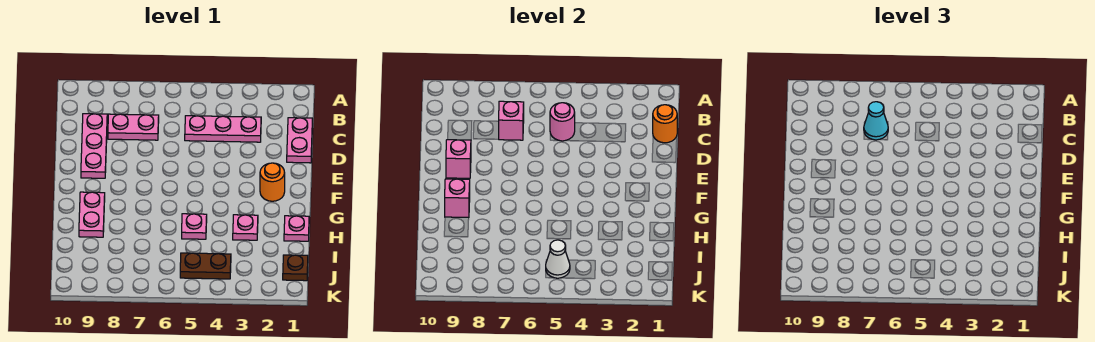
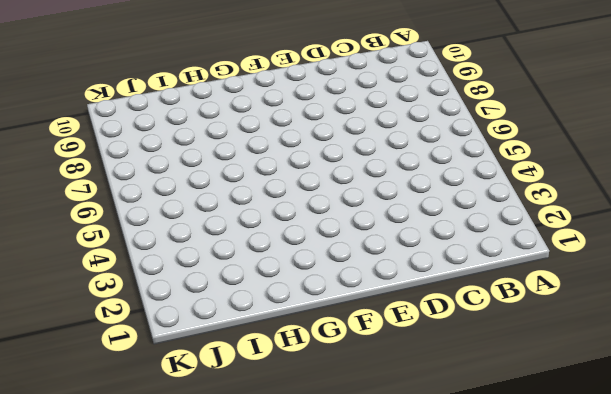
none -> pink plate C1:D1 level 1
none -> pink plate C3:C5 level 1
none -> pink plate C7:C8 level 1

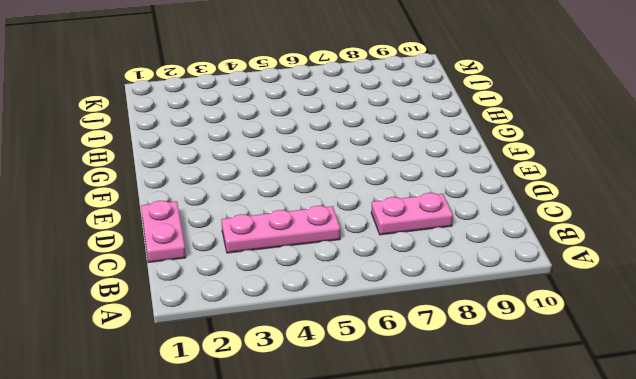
none -> pink plate C9:E9 level 1
none -> orange round brick F2 level 1
none -> pink plate G9:H9 level 1

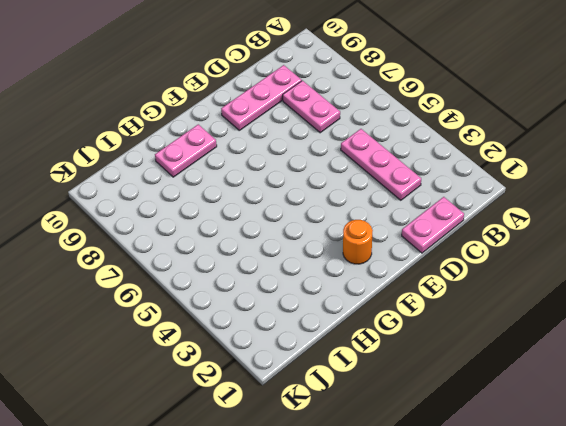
none -> pink plate H1 level 1
none -> pink plate H3 level 1
none -> pink plate H5 level 1

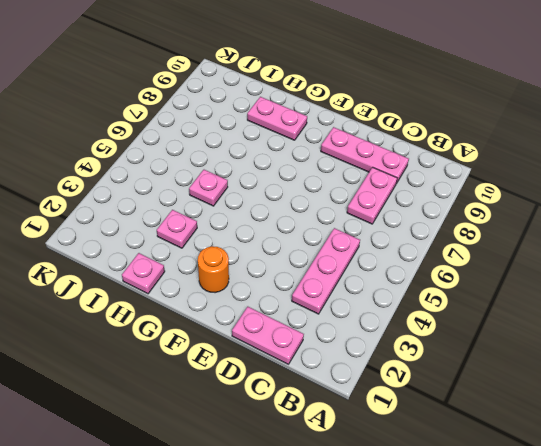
none -> brown plate J1 level 1
none -> brown plate J4:J5 level 1
none -> orange round brick C1 level 2

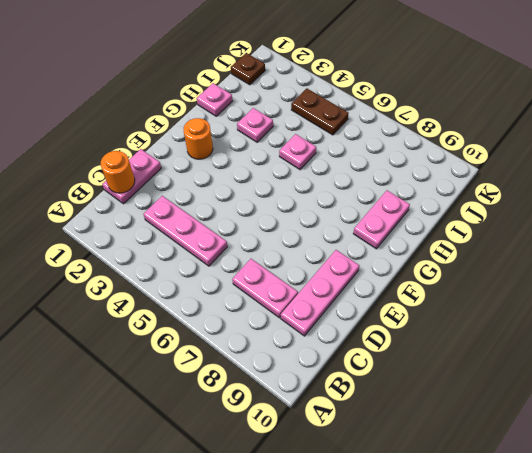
none -> pink round brick C5 level 2
none -> pink brick C7 level 2
none -> pink brick E9 level 2

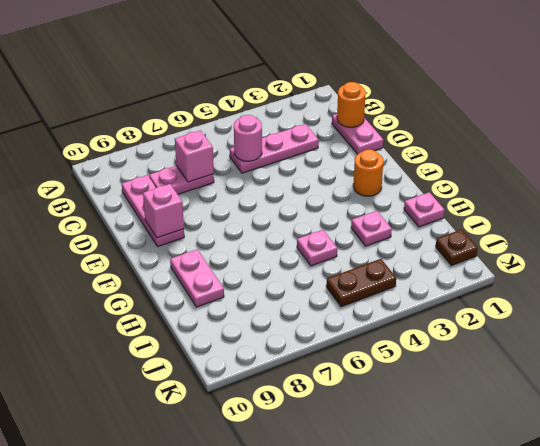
none -> pink brick G9 level 2
none -> white cone J5 level 2
none -> cyan cone C7 level 3

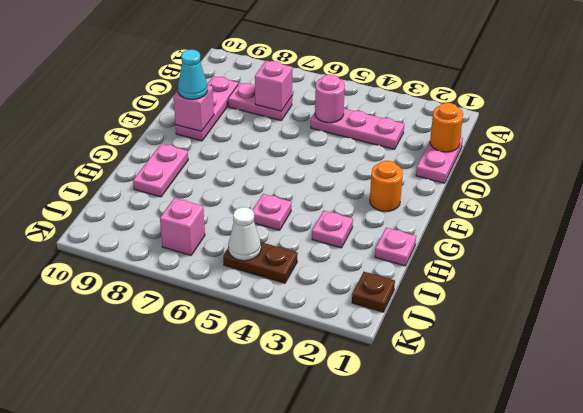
cyan cone E9 level 3 -> cyan cone C7 level 3
pink brick J7 level 1 -> pink brick G9 level 2

